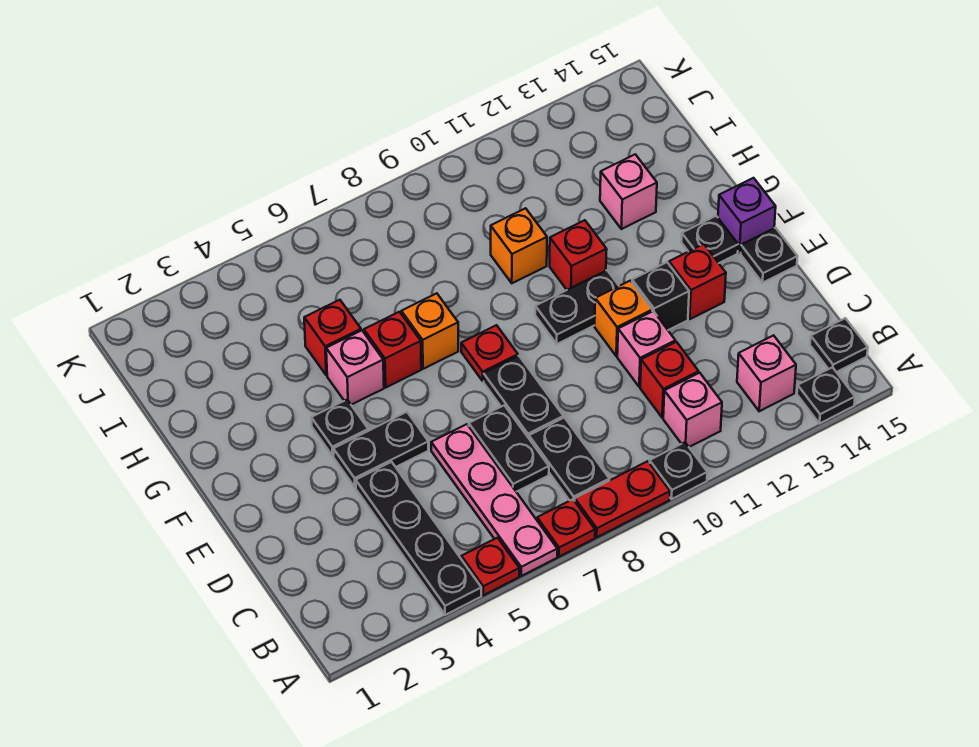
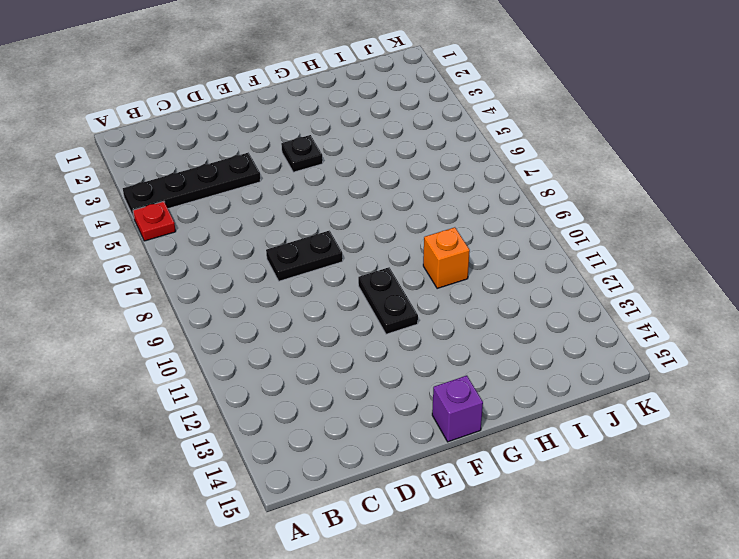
none -> pink plate A6:D6 level 1
none -> red plate A7 level 1
none -> red plate A8:A9 level 1
none -> black plate A10 level 1

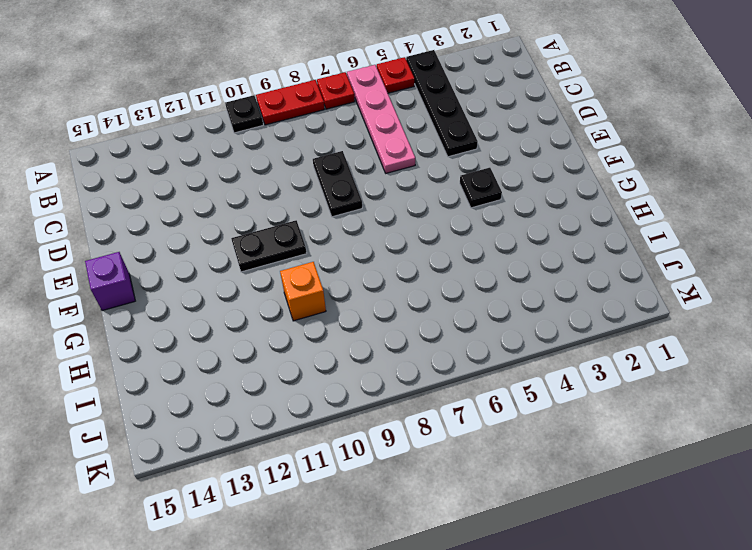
none -> black plate A14 level 1
none -> black plate B8:C8 level 1
none -> pink brick B11 level 1
none -> pink brick B13 level 1

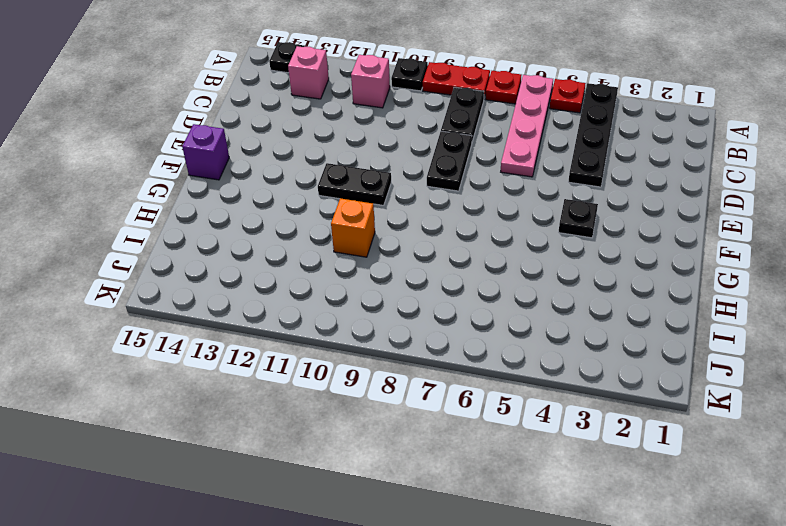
none -> black plate B15 level 1
none -> black plate C7:D7 level 1
none -> red brick C11 level 1
none -> pink brick D11 level 1

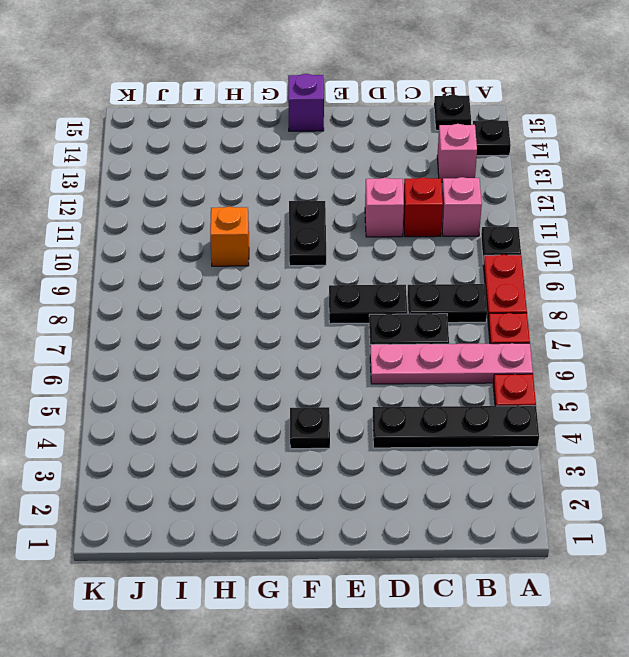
none -> black plate E4:E5 level 1
none -> orange brick E11 level 1
none -> black brick E12 level 1
none -> red brick E13 level 1

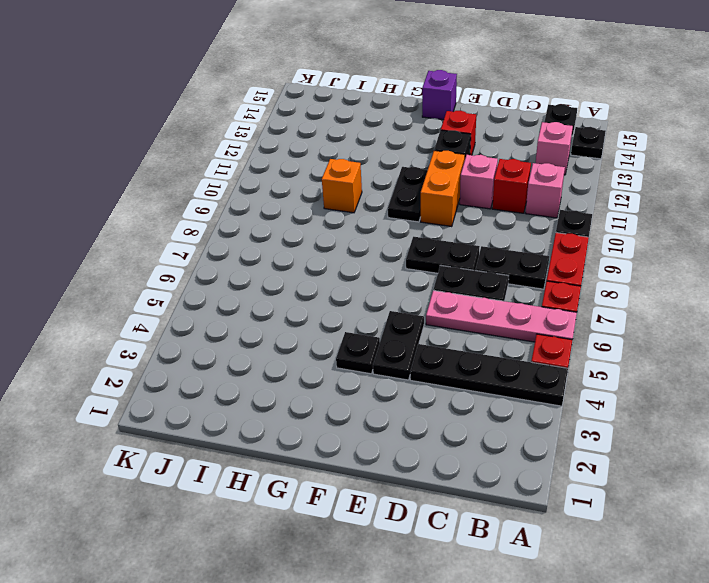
orange brick E10:E11 level 1 -> orange brick E11 level 1
none -> black plate E15 level 1
none -> red plate F8 level 1
none -> black plate F14 level 1
none -> pink brick G5 level 1

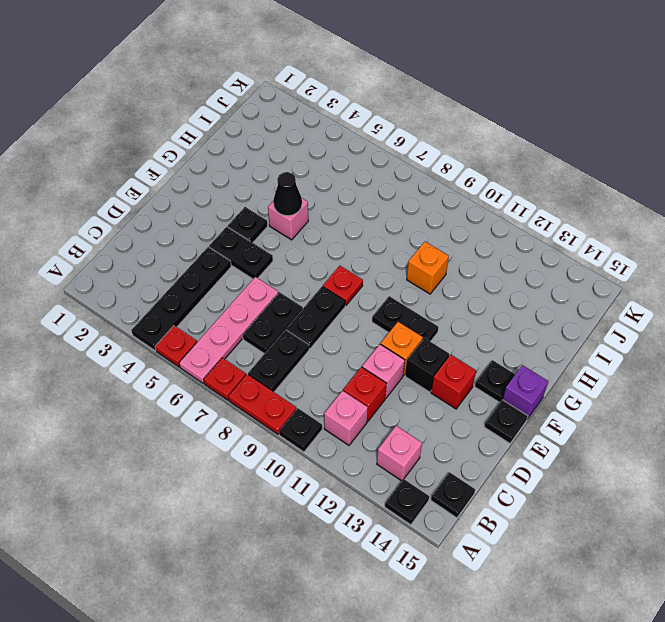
black cone G5 level 2 -> none
none -> red brick G6 level 1
none -> orange brick G7 level 1
none -> red brick G11 level 1
none -> red brick H5 level 1

